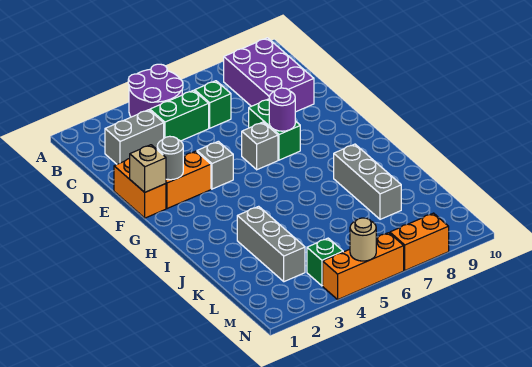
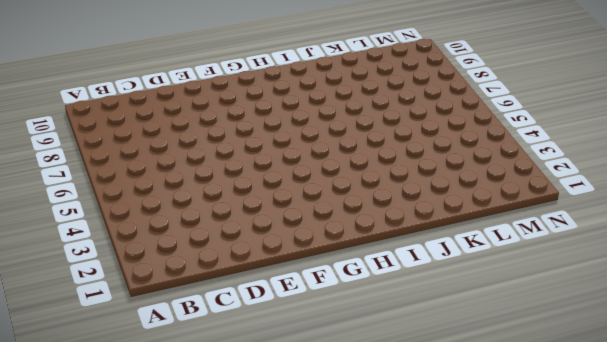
none -> purple round brick A4:B5 level 1
none -> purple brick B8:D9 level 1
none -> grey brick C2:C3 level 1

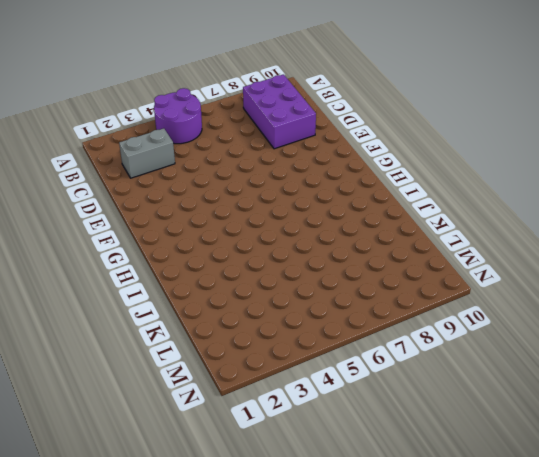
none -> green brick C4:C5 level 1
none -> green brick C6 level 1
none -> orange brick E1:F1 level 1

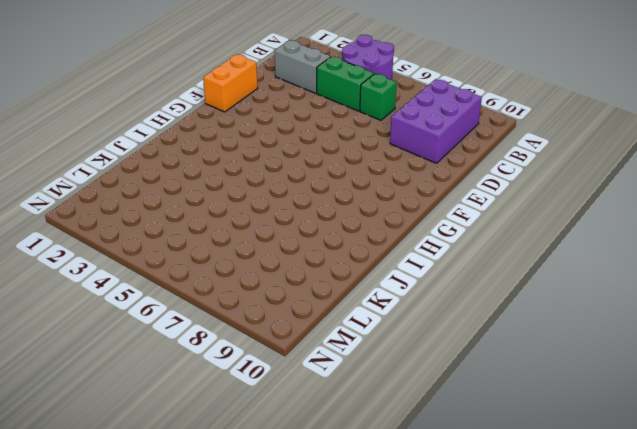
none -> green brick E7:F7 level 1
none -> orange brick F2:F3 level 1
none -> grey brick F4 level 1

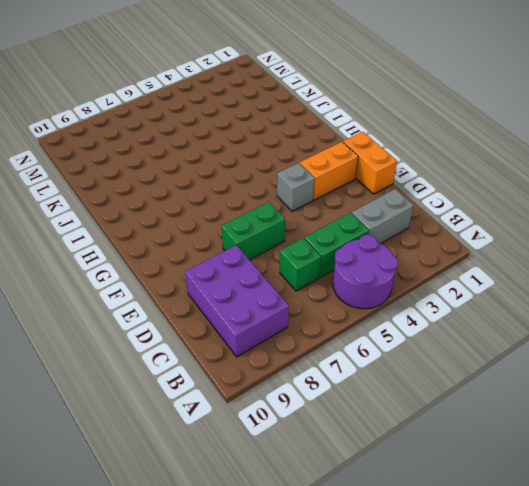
green brick E6:E7 level 1 -> green brick E7:F7 level 1
none -> grey brick F6 level 1
none -> grey brick I8:K8 level 1
none -> grey brick J3:L3 level 1

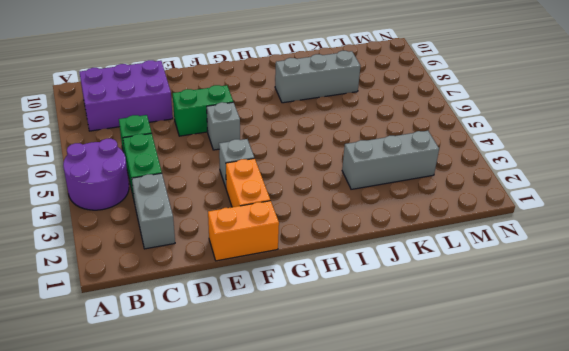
none -> green brick M4 level 1
none -> orange brick N4:N6 level 1
none -> orange brick N7:N8 level 1

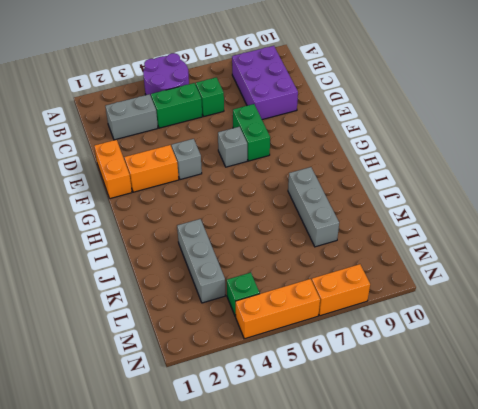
none -> tan brick F1 level 2
none -> grey round brick F2 level 2
none -> purple round brick F7 level 2

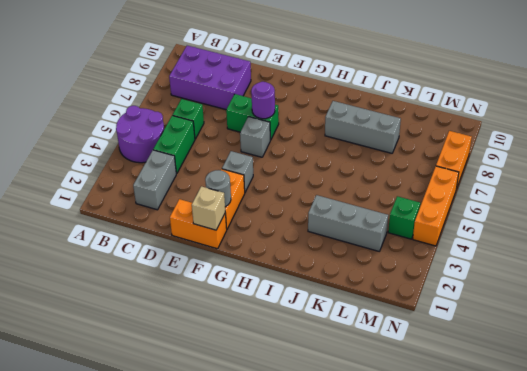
none -> tan round brick N5 level 2

